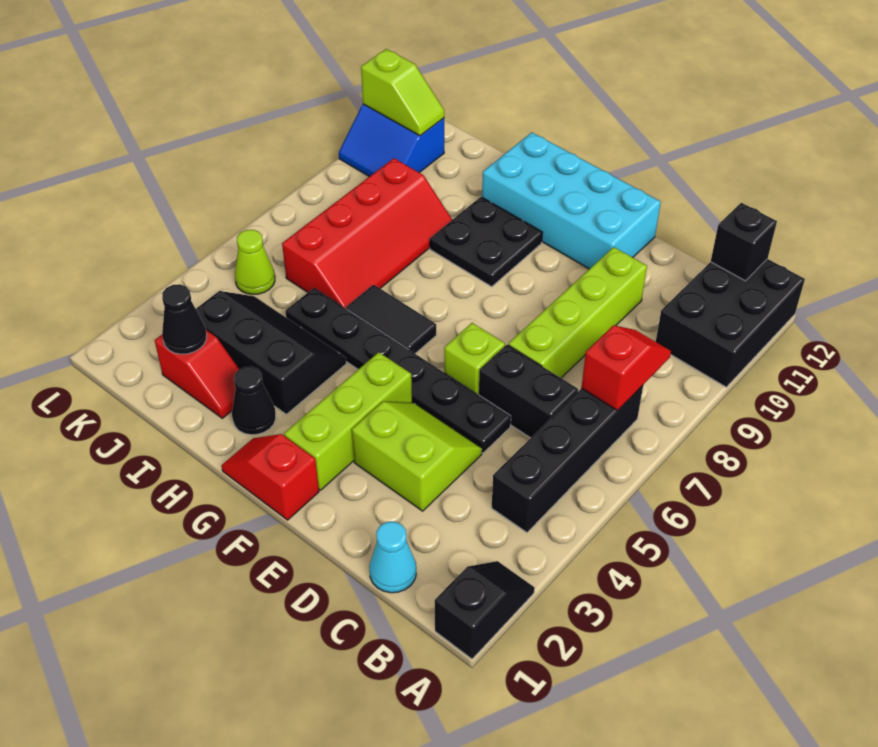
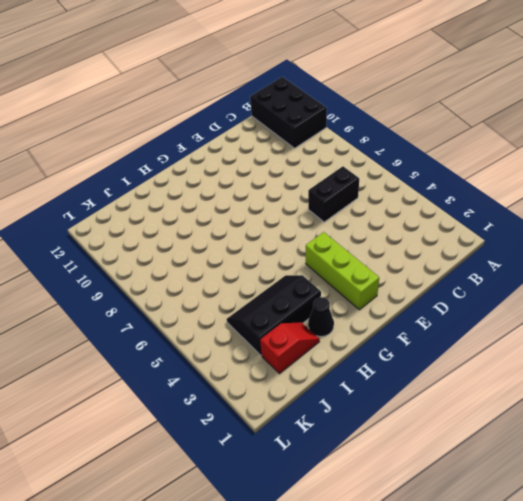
none -> black slope A1:A2 level 1 top 1
none -> black brick B4:B7 level 1
none -> cyan cone C1 level 1

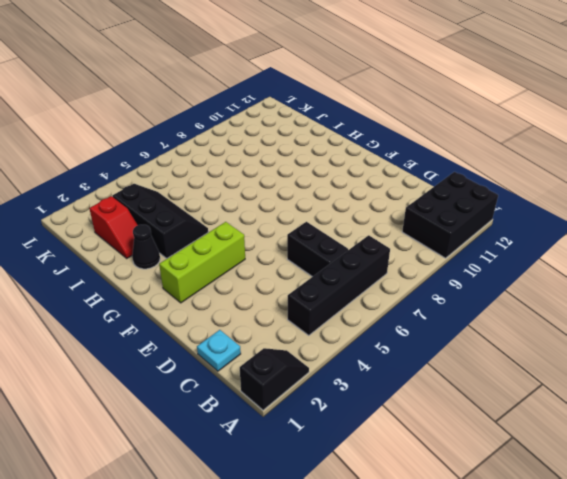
cyan plate C1 level 1 -> cyan cone C1 level 1
none -> lime slope D3:E4 level 1 top 3
none -> black plate D5:I5 level 1
none -> lime brick D7:D10 level 1

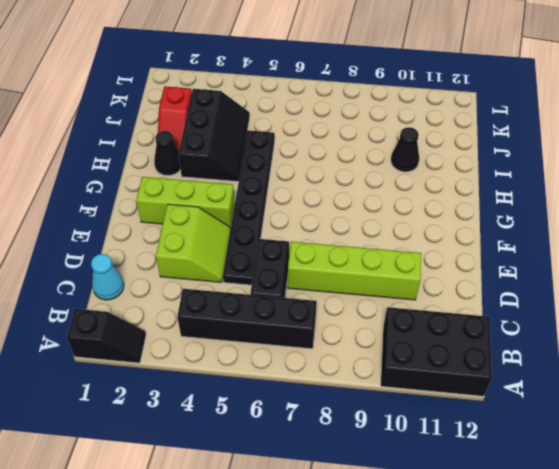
black cone I10 level 1 -> black cone J2 level 2
none -> lime brick E6 level 1
none -> cyan brick E11:H12 level 1
none -> red slope F1:G1 level 1 top F

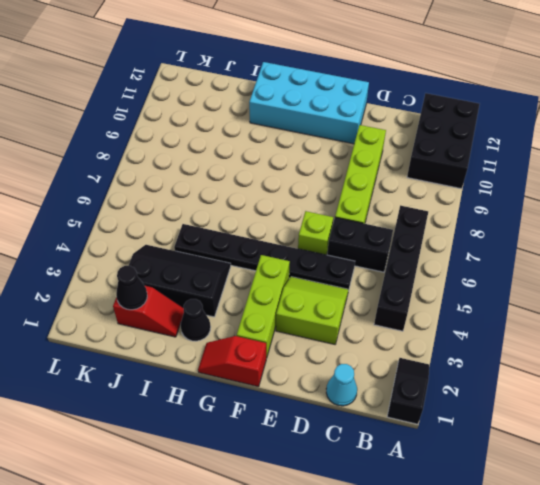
none -> black tile G6:H6 level 1
none -> black plate G9:H10 level 1
none -> red slope I6:J9 level 1 top J

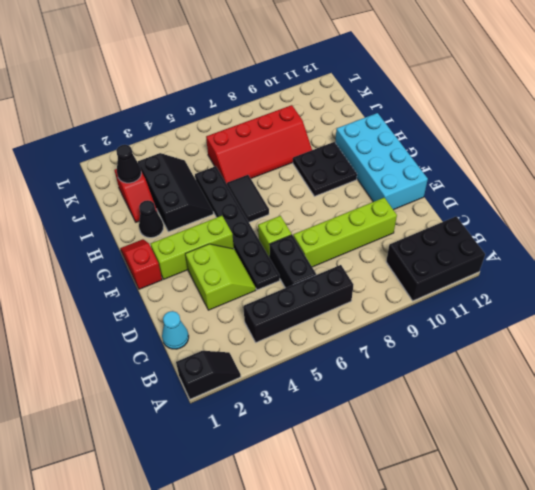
none -> lime cone K5 level 1
none -> blue slope K10:L11 level 1 top 11
none -> red slope B7:B8 level 2 top 7

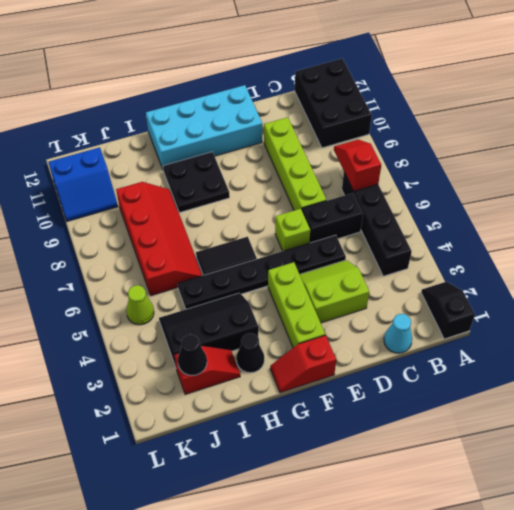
none -> black brick B12 level 2
none -> lime slope K11:L11 level 2 top L

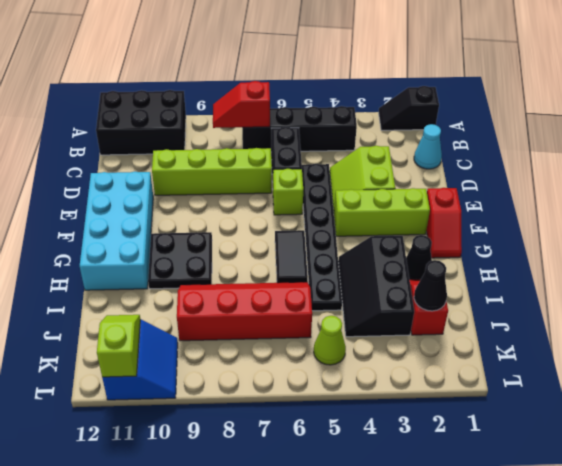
none -> black brick B12 level 2

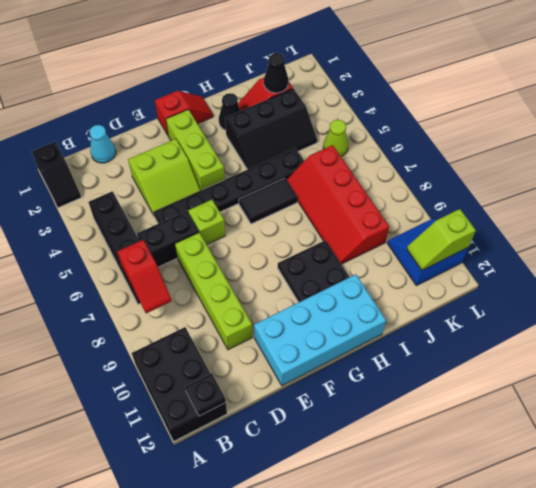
black plate B12 level 2 -> black brick B12 level 2

